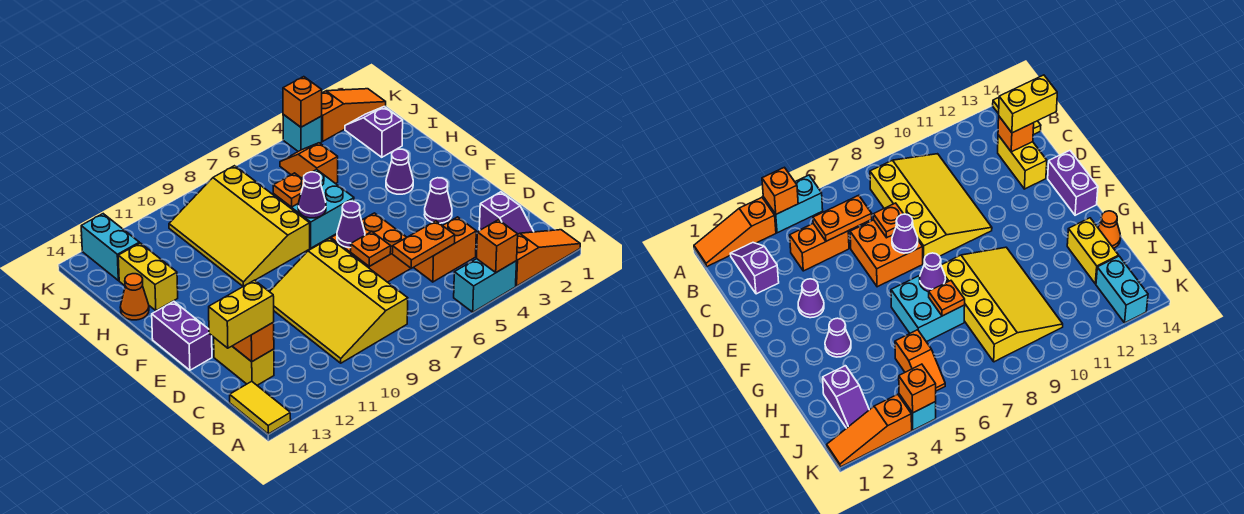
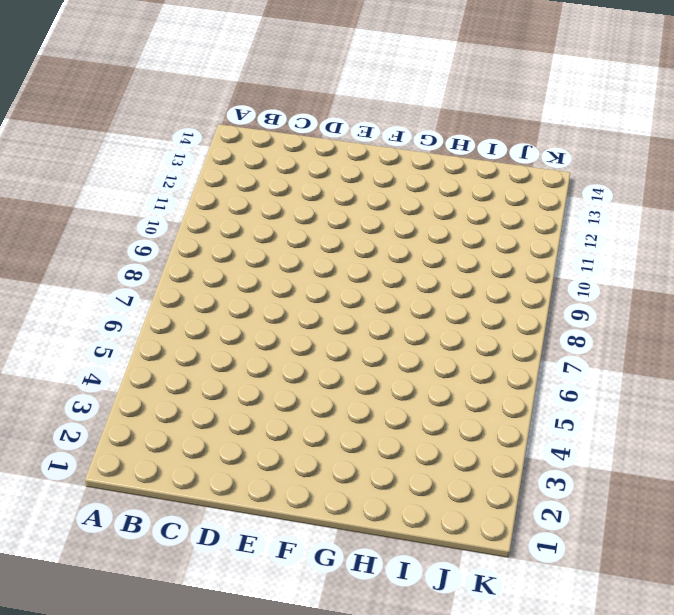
none -> orange slope A1:A3 level 1 top 3
none -> cyan brick A4:A5 level 1
none -> yellow tile A14:B14 level 1

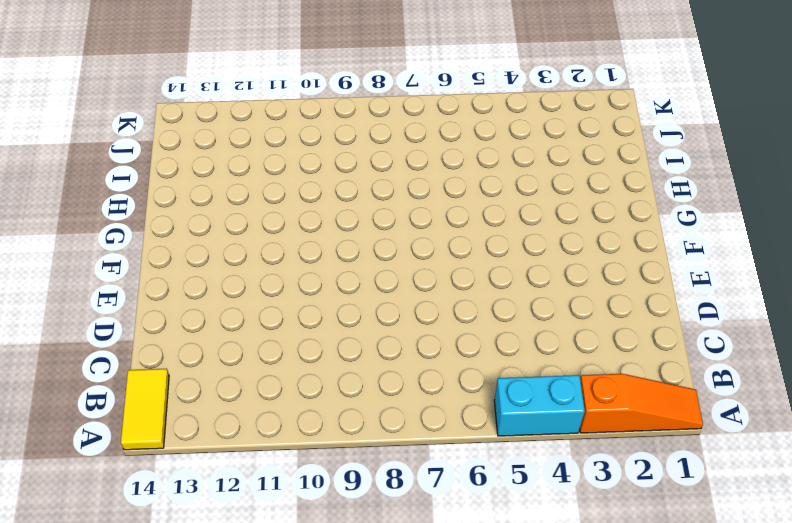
none -> purple slope B2:C2 level 1 top C
none -> yellow slope B8:E10 level 1 top 8
none -> orange brick C4:C5 level 1

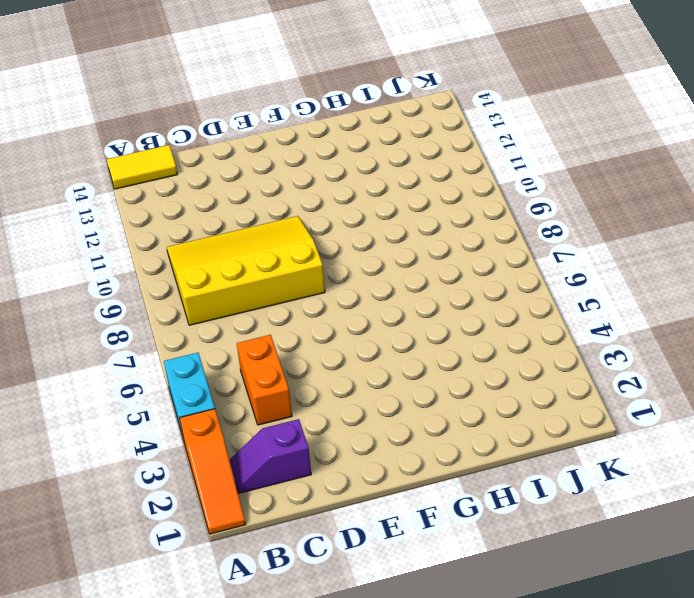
none -> yellow brick C13:D13 level 1
none -> orange brick D6:E7 level 1
none -> purple cone E3 level 1

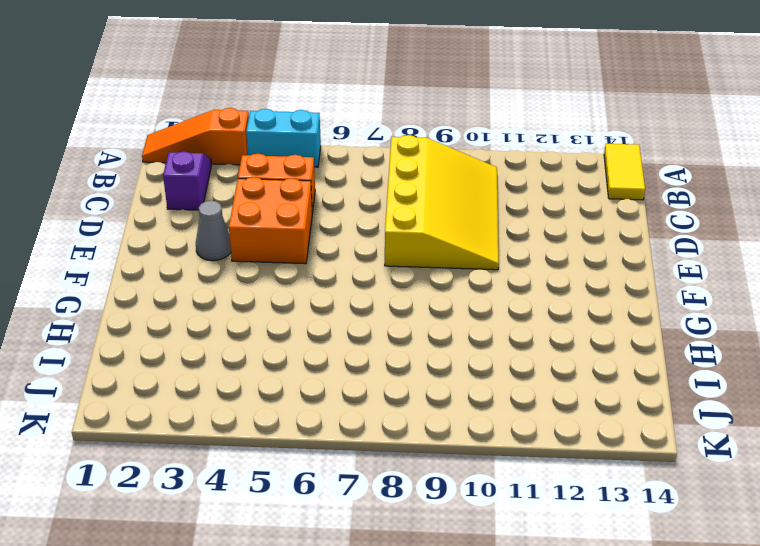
orange brick D4:E5 level 1 -> orange brick D6:E7 level 1
grey cone E3 level 1 -> purple cone E3 level 1
none -> yellow brick C13:D13 level 1
none -> purple brick E14:F14 level 1
none -> purple cone G3 level 1

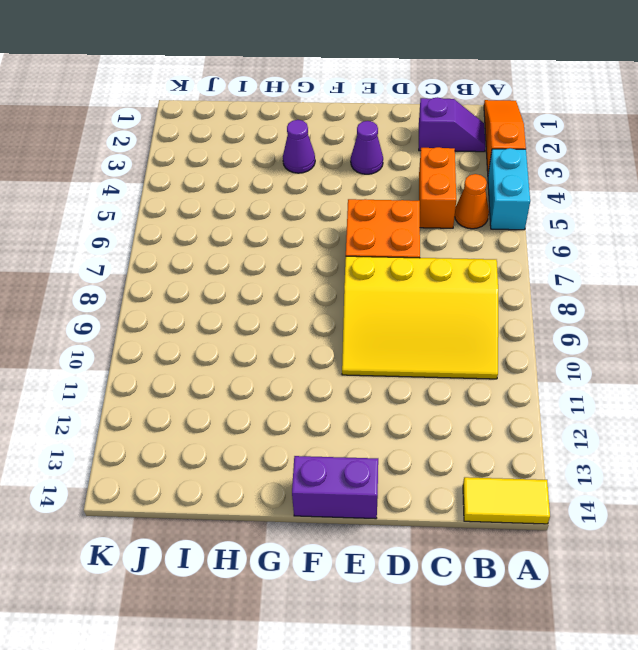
orange cone B5 level 1 -> orange cone H14 level 1
none -> yellow brick C13:D13 level 1
none -> cyan brick G6:H7 level 1
none -> yellow slope G8:J10 level 1 top 8

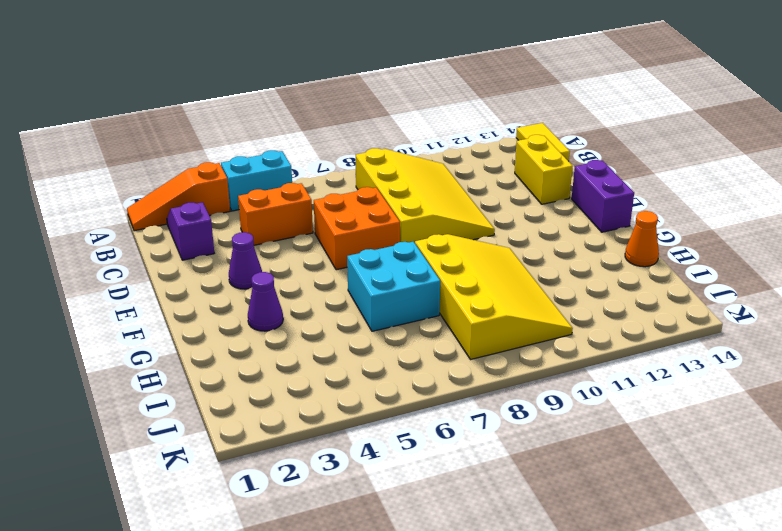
none -> yellow brick H13:I13 level 1
none -> purple slope I2:J2 level 1 top I
none -> orange slope I5:J5 level 1 top I

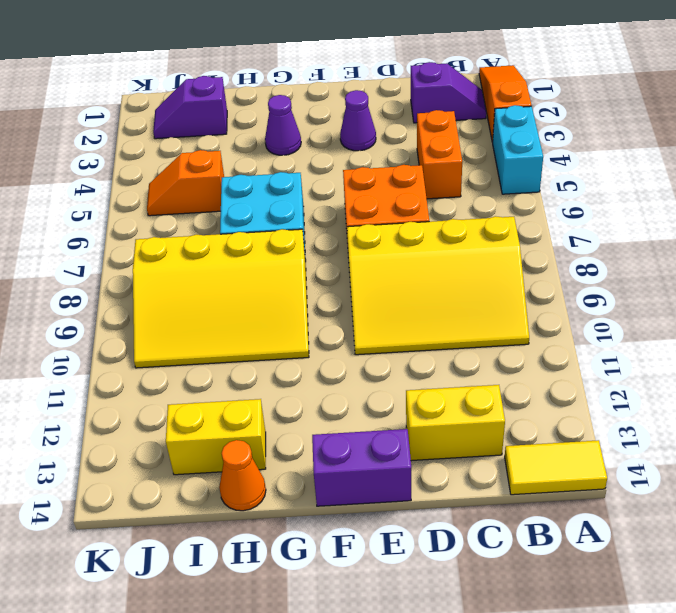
none -> cyan brick J13:K13 level 1
none -> orange slope K1:K3 level 1 top 3
none -> cyan brick K4 level 1

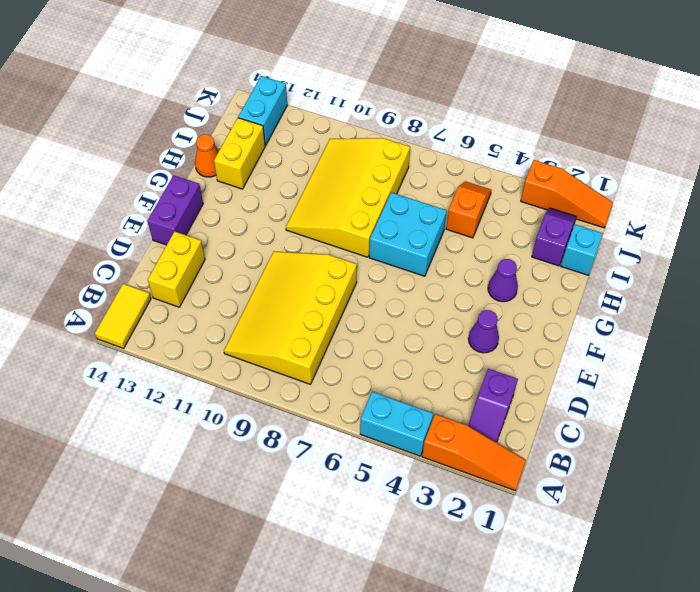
cyan brick I1 level 1 -> cyan brick K4 level 1
none -> orange brick C4:C5 level 1
none -> orange brick D6:E7 level 1
none -> orange brick A4 level 2

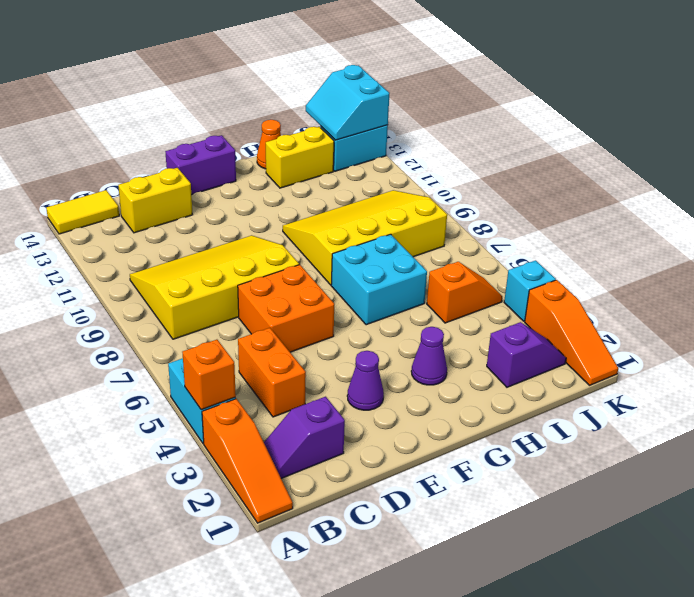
cyan slope J13:K14 level 2 top K -> none
none -> orange plate C5:C6 level 2
none -> orange brick C13 level 2
none -> orange plate D7 level 2

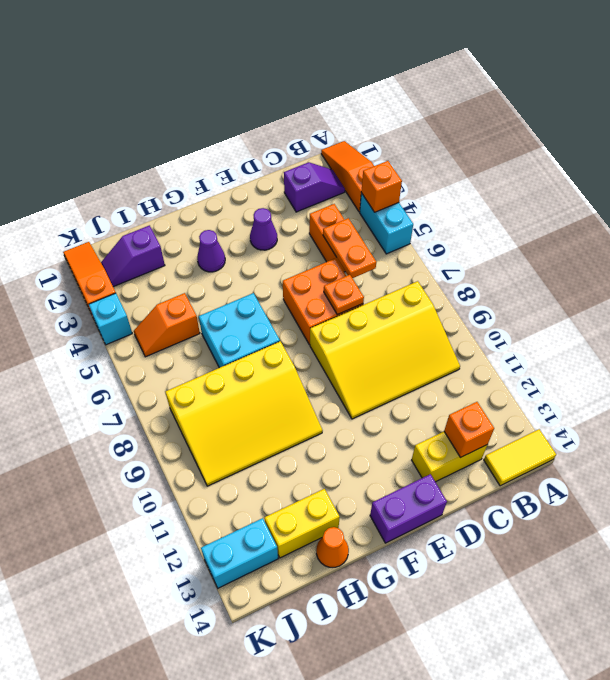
none -> purple cone E7 level 2
none -> purple cone G7 level 2
none -> orange plate H7 level 2

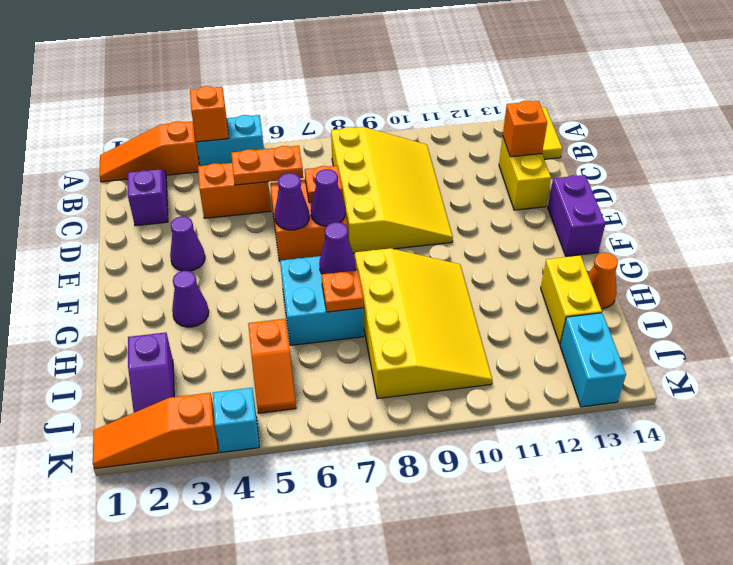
purple cone E6 level 2 -> none
none -> orange brick K4 level 2
none -> yellow brick C13:C14 level 3

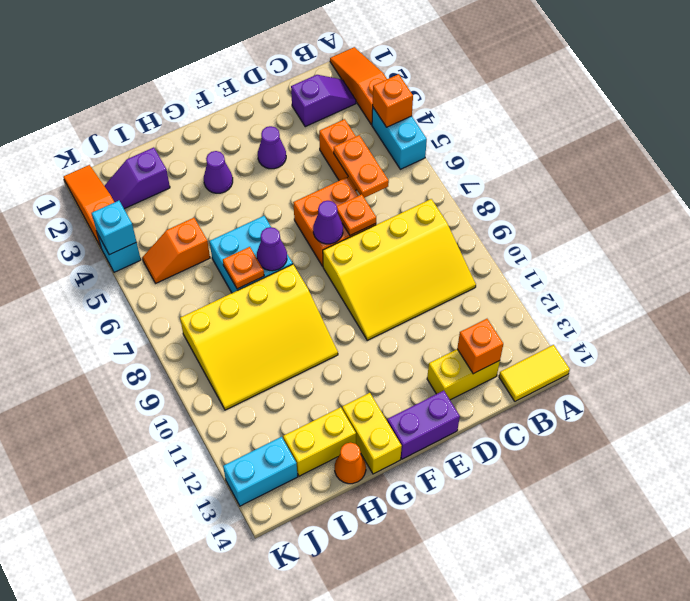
yellow brick G13:G14 level 1 -> yellow brick C13:C14 level 3
cyan brick K4 level 2 -> orange brick K4 level 2

